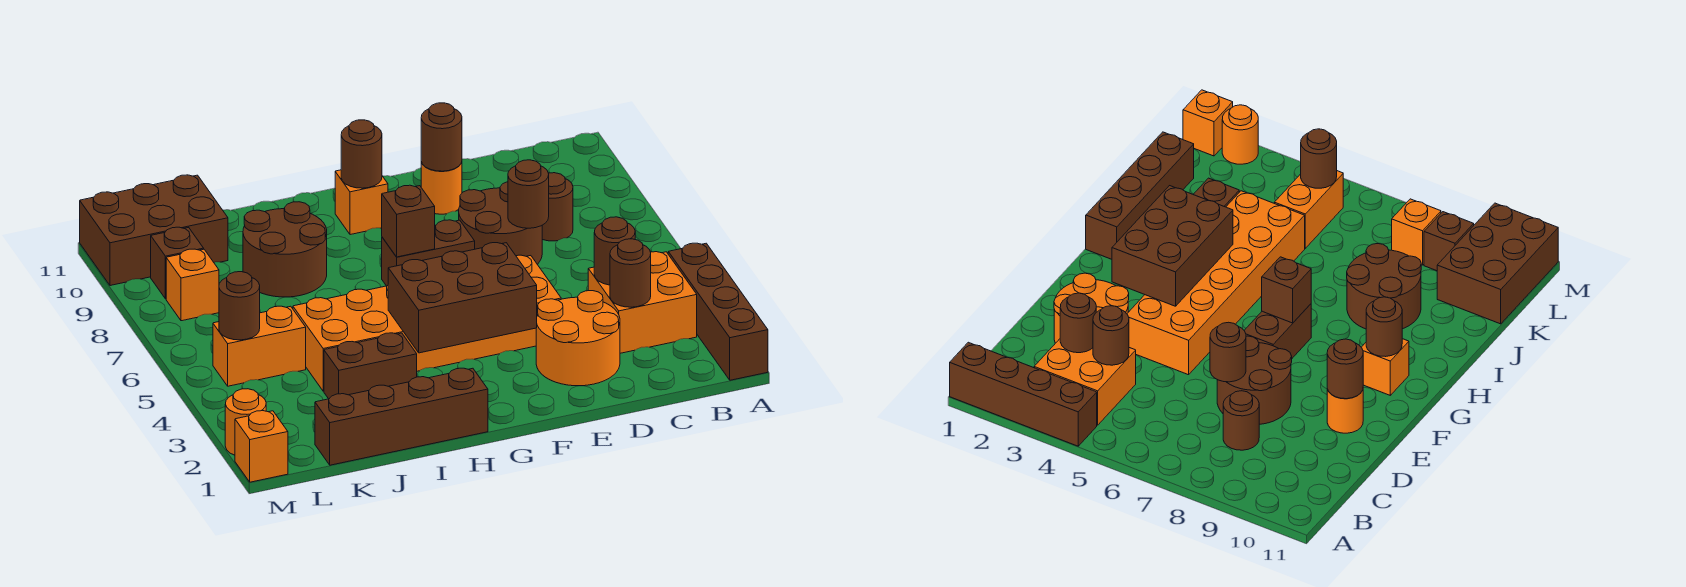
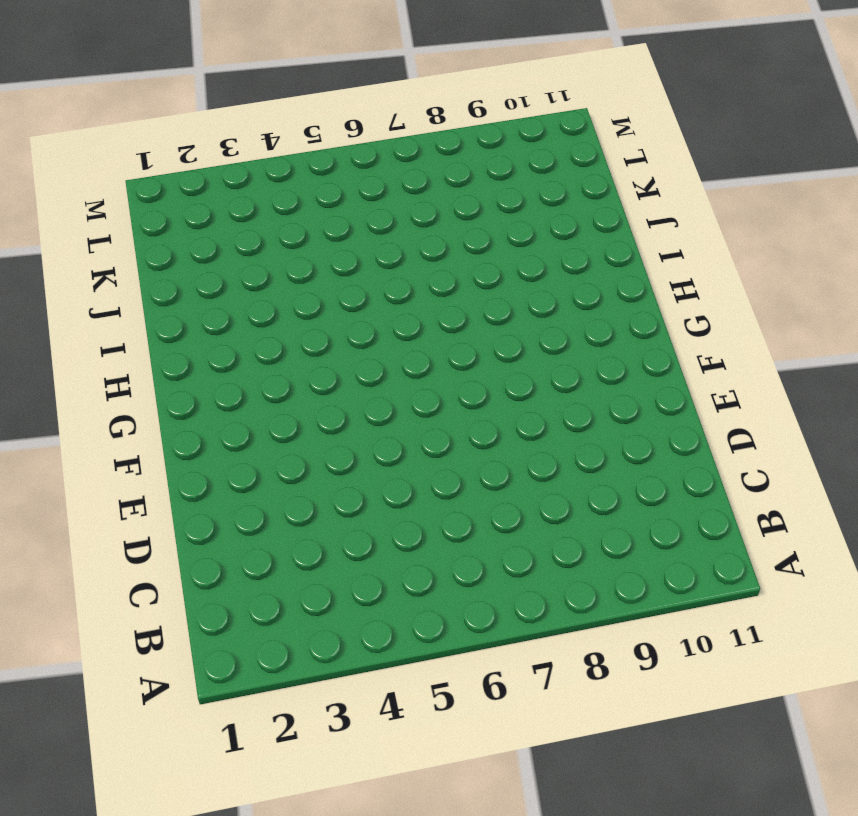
none -> brown brick A1:A4 level 1
none -> orange brick B3:C4 level 1
none -> brown round brick C8 level 1

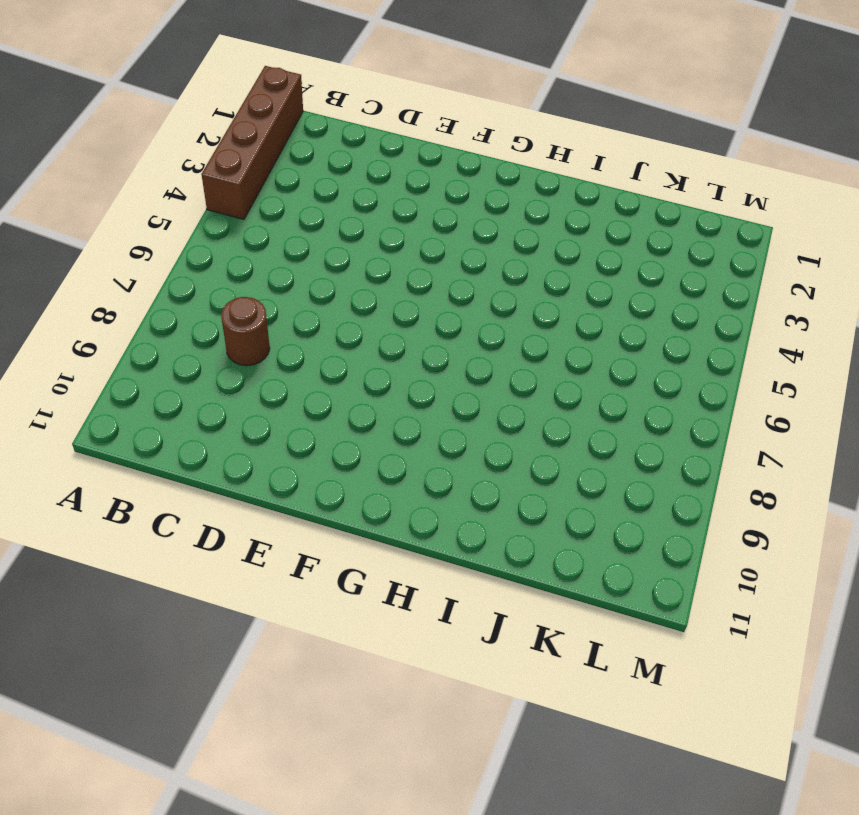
none -> orange brick B3:C4 level 1
none -> orange round brick D2:E3 level 1
none -> brown round brick D7:E8 level 1

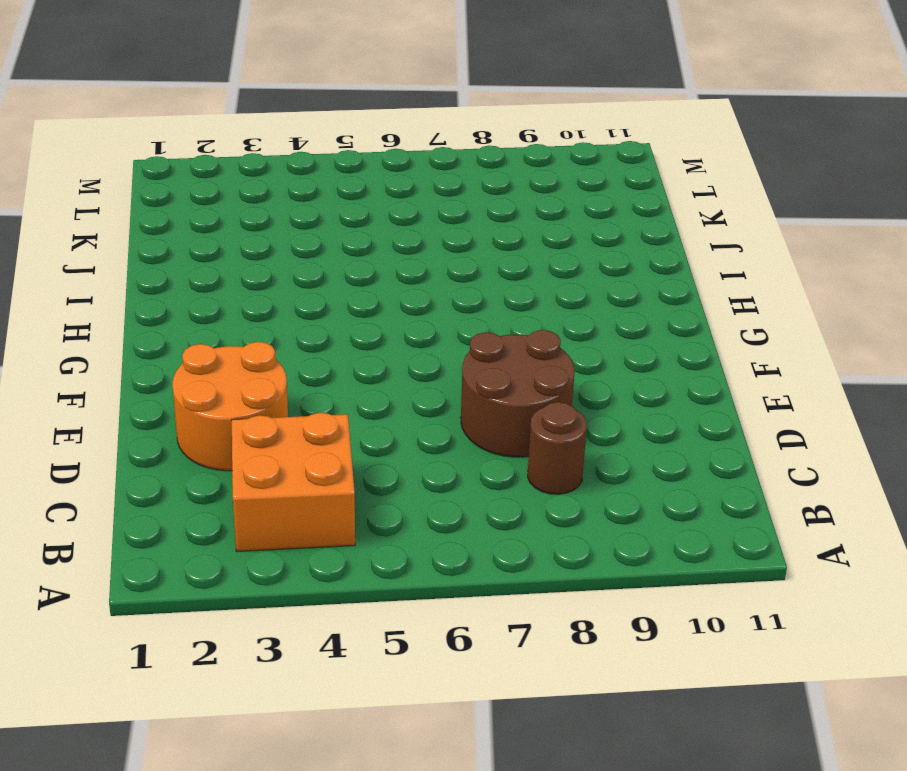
none -> brown brick A1:A4 level 1
none -> orange brick E4:J5 level 1
none -> orange round brick E10 level 1

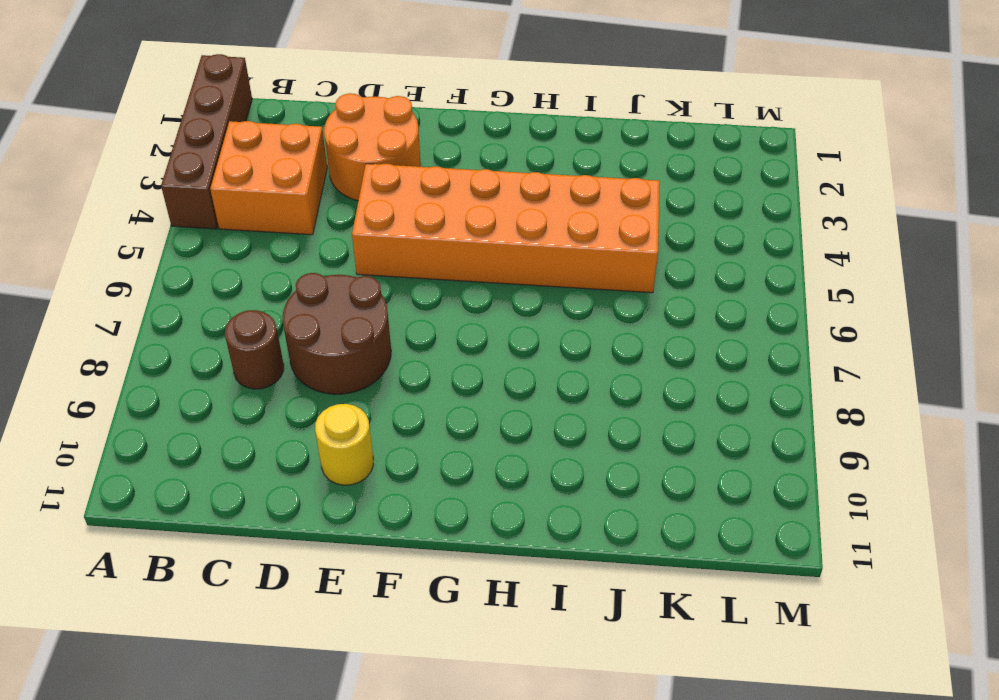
yellow round brick E10 level 1 -> orange round brick E10 level 1
none -> brown brick F7:G7 level 1
none -> orange brick G10 level 1
none -> brown brick H1:K1 level 1

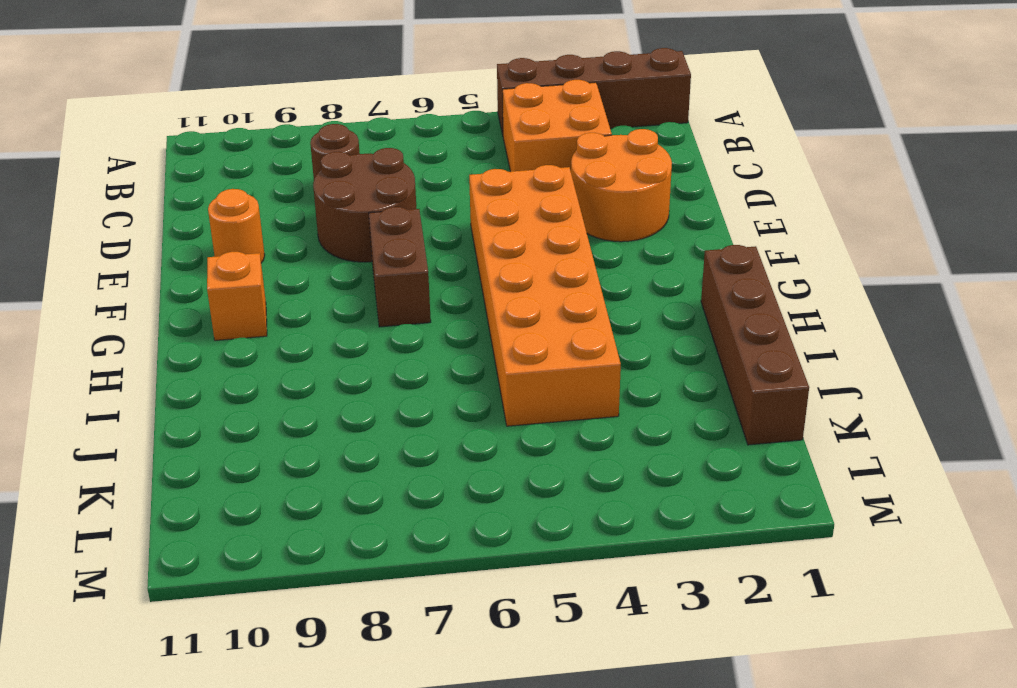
none -> brown brick I3:J3 level 1
none -> brown round brick I8:J9 level 1
none -> orange brick K5:L5 level 1

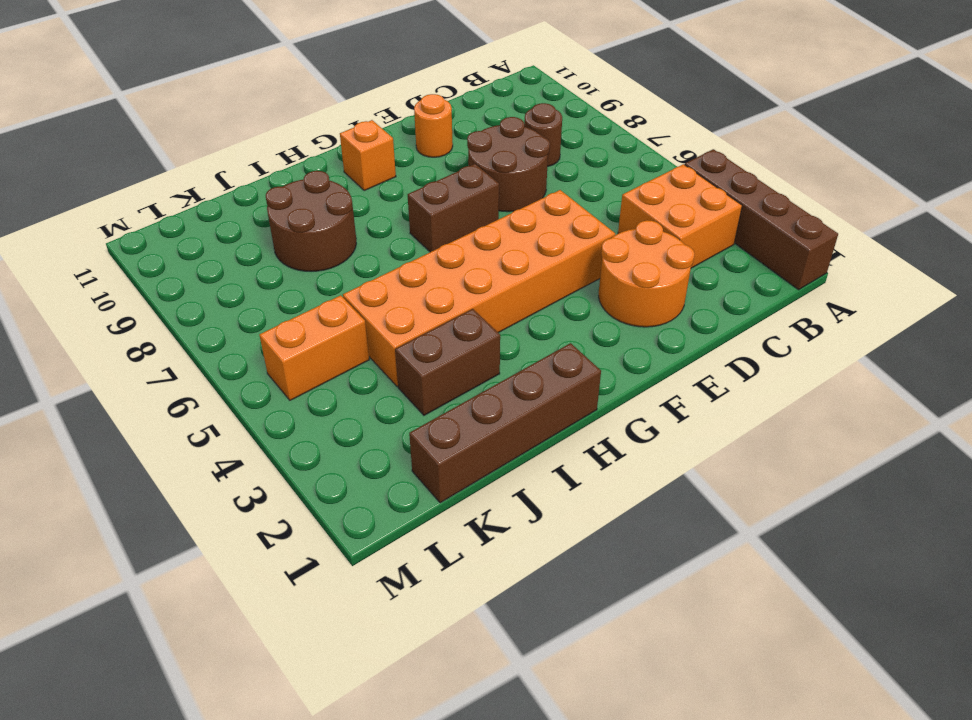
none -> brown brick K10:M11 level 1
none -> orange brick L8 level 1
none -> brown brick L9 level 1

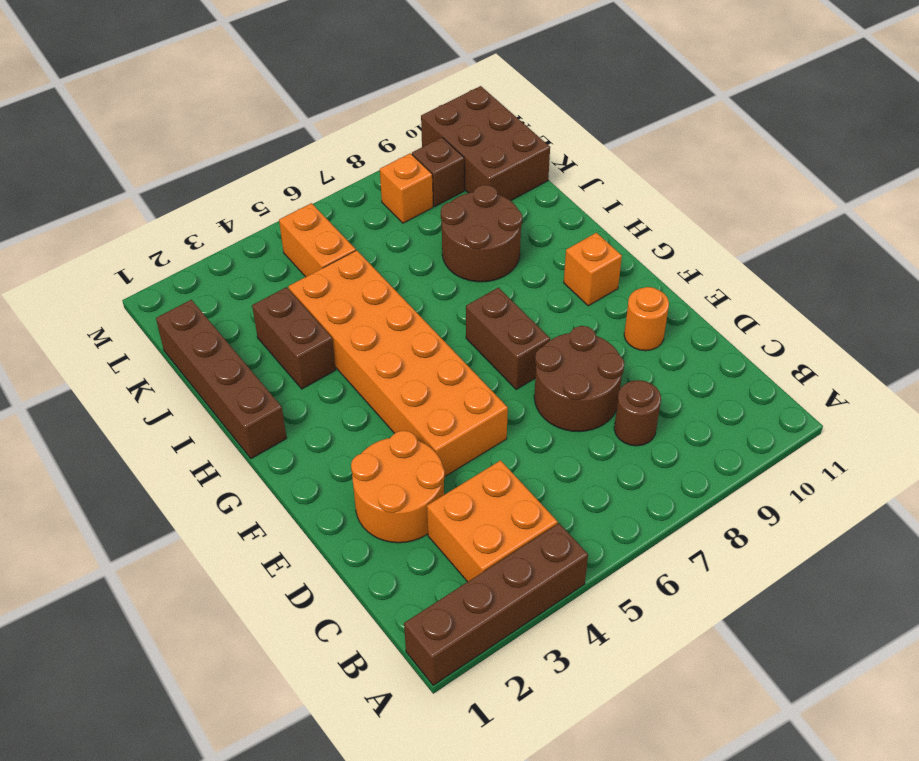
none -> orange brick M1 level 1
none -> orange round brick M2 level 1
none -> brown round brick C3 level 2

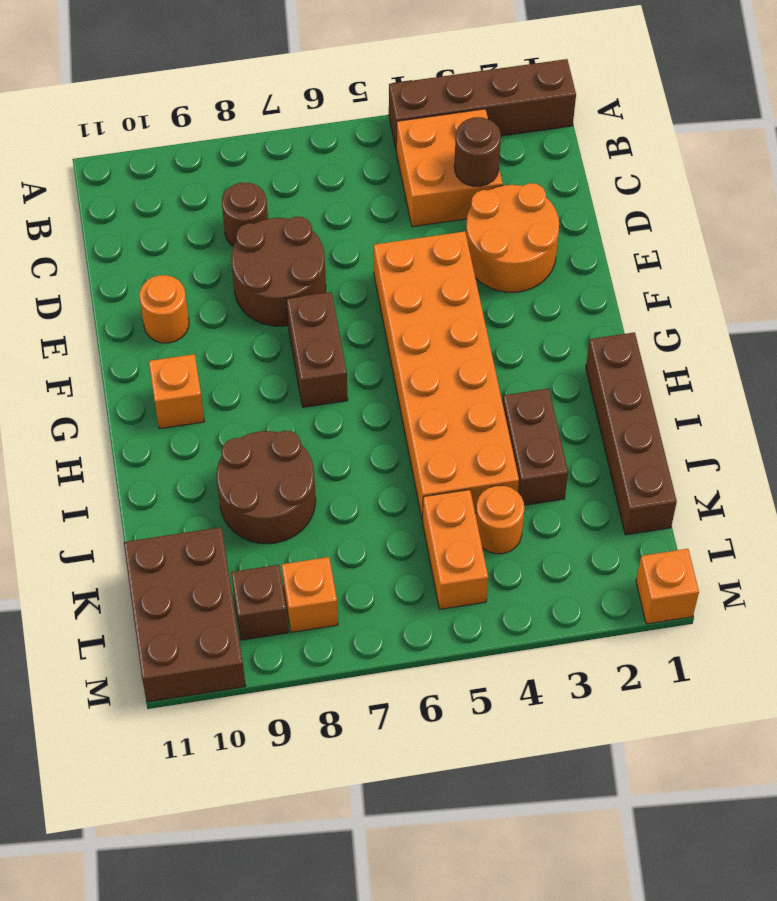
orange round brick K4 level 1 -> orange round brick M2 level 1
none -> brown round brick C4 level 2
none -> brown round brick D7 level 2
none -> brown round brick E10 level 2

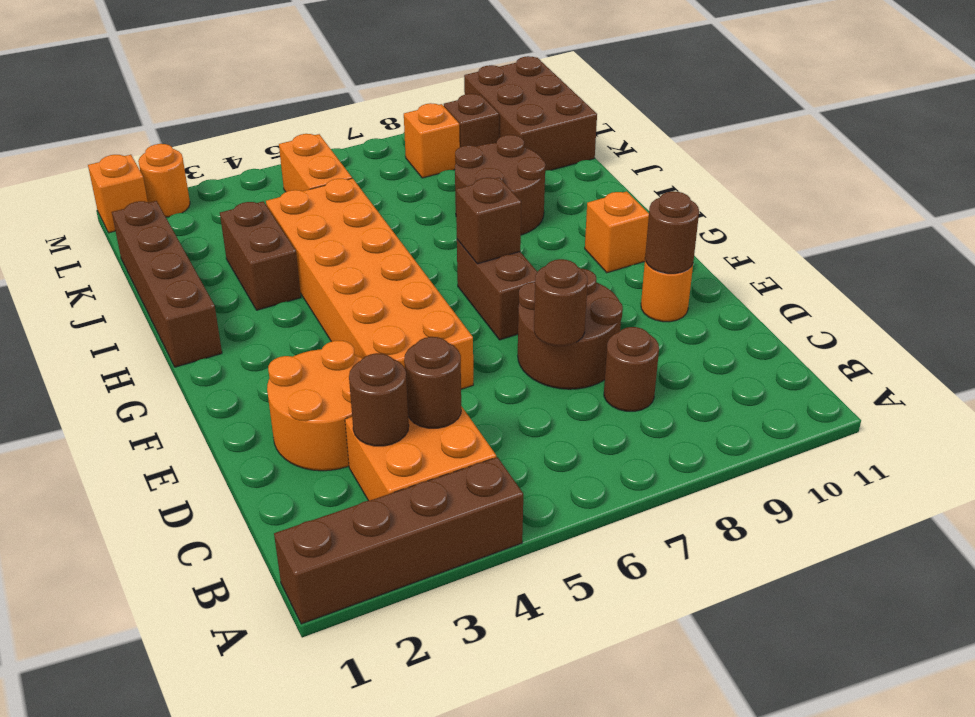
none -> brown brick F3:H4 level 2
none -> brown round brick G10 level 2
none -> brown round brick L5 level 2

